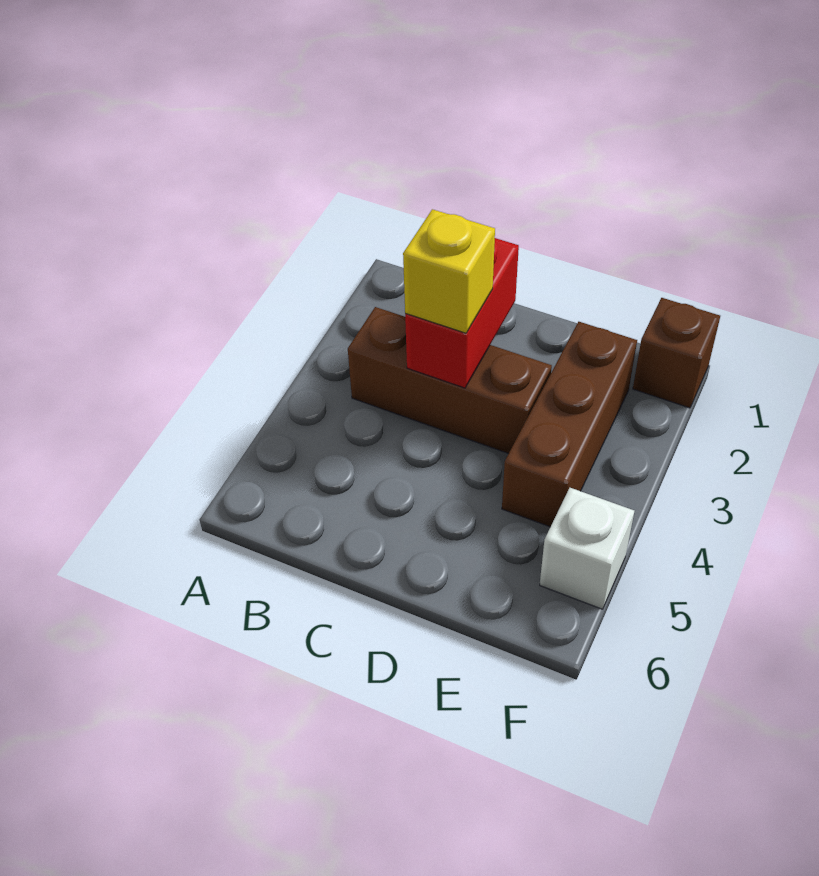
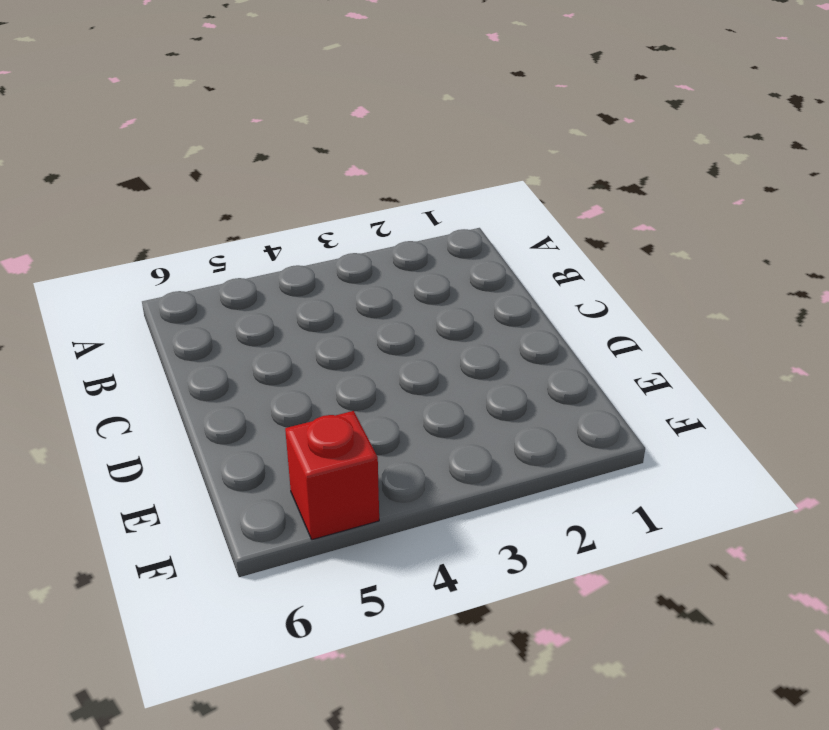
red brick F5 level 1 -> white brick F5 level 1
none -> brown brick B3:D3 level 1
none -> brown brick E2:E4 level 1

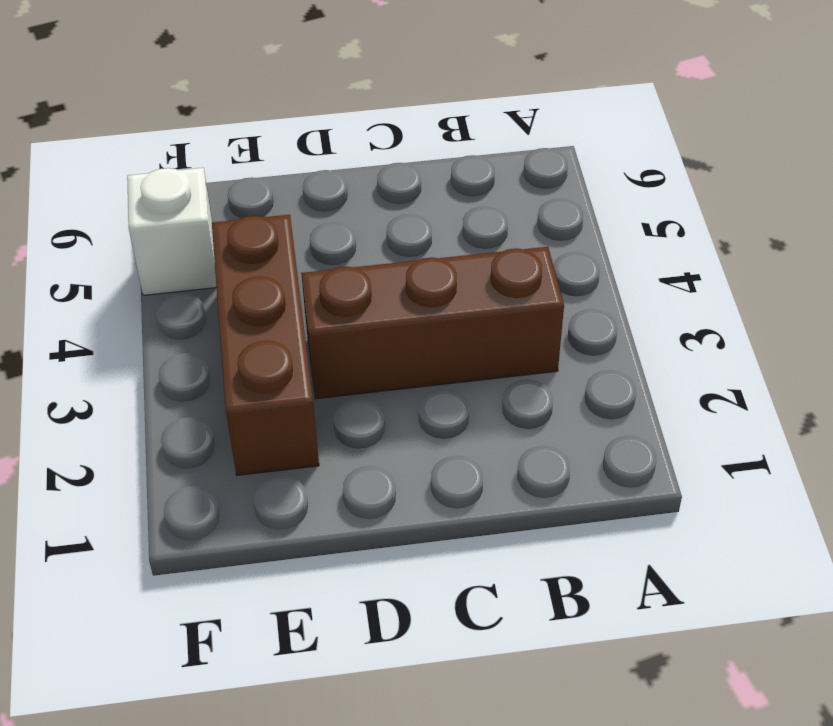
none -> brown brick F1 level 1
none -> red brick C2:C3 level 2

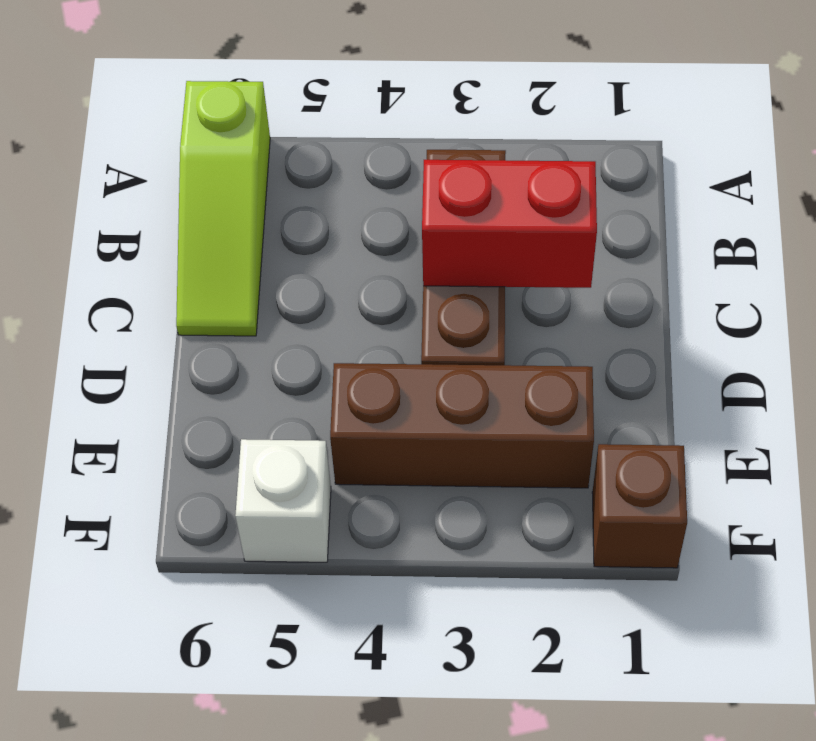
lime slope A6:C6 level 1 top A -> none
none -> yellow brick C3 level 3

